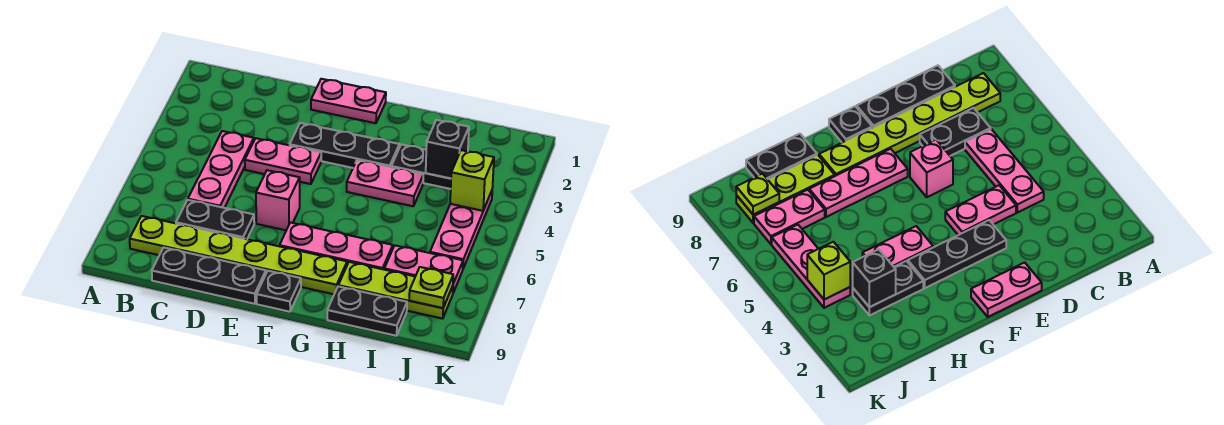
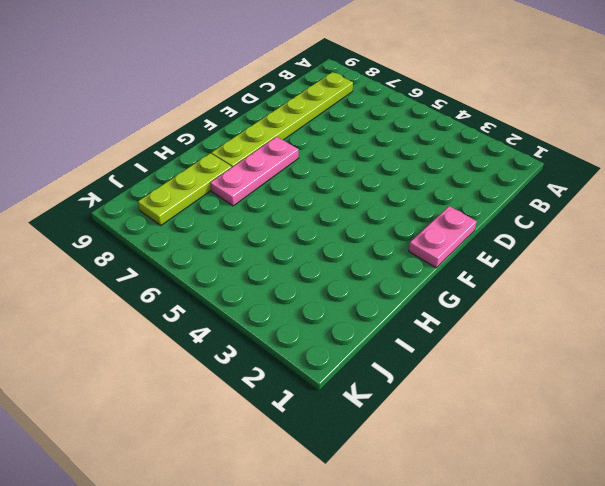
none -> pink plate C4:C6 level 1
none -> black plate C7:D7 level 1
none -> black plate C9:E9 level 1

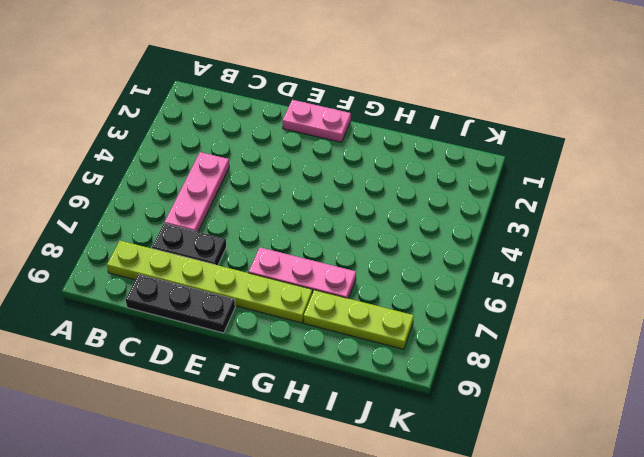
none -> pink plate D4:E4 level 1
none -> black plate E3:G3 level 1
none -> pink brick E6 level 1

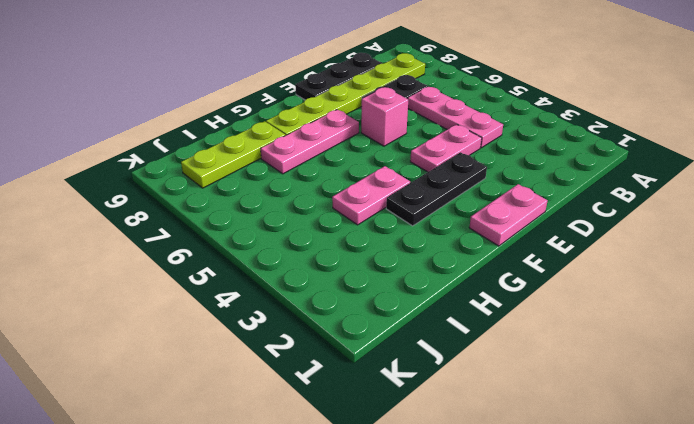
none -> black plate F9 level 1
none -> black plate H3:I3 level 1
none -> black plate H9:I9 level 1

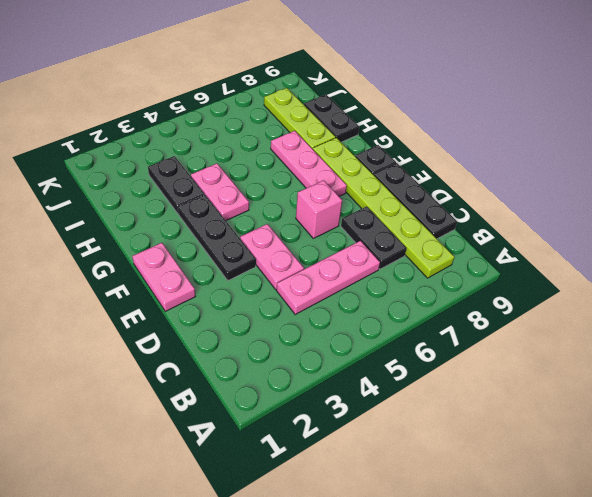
none -> pink plate I7:J7 level 1
none -> pink plate J4:J6 level 1
none -> black brick I3 level 2

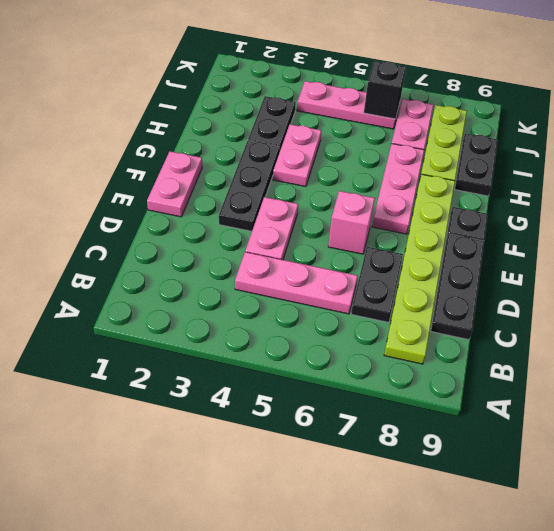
black brick J6 level 2 -> black brick I3 level 2
none -> lime brick J4 level 2
none -> lime plate J8 level 2

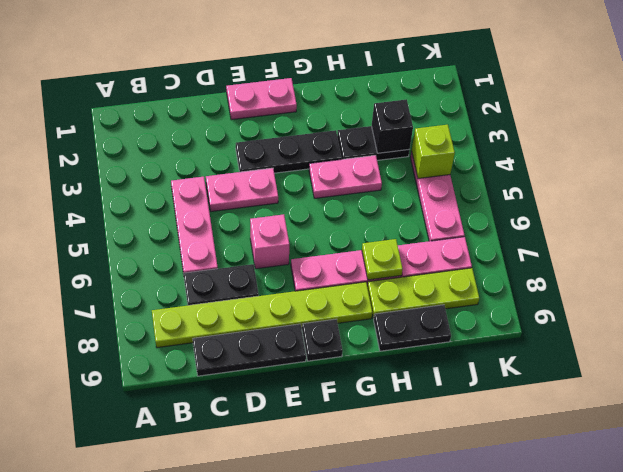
lime plate H7 level 2 -> lime plate J8 level 2

